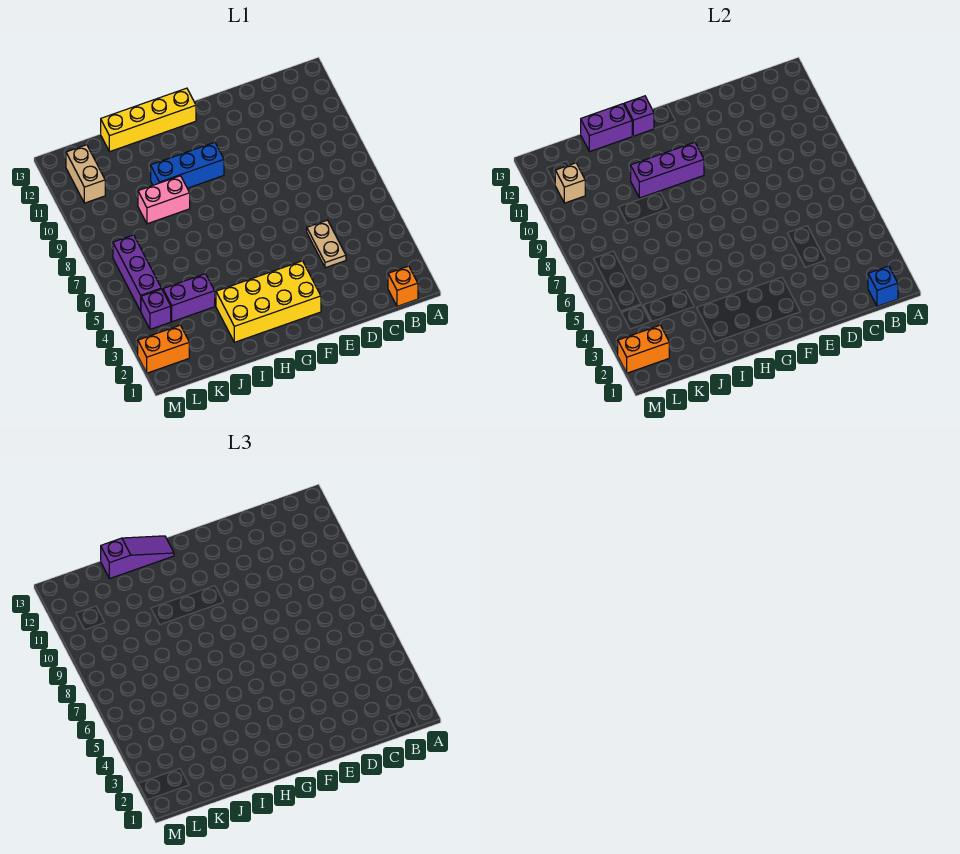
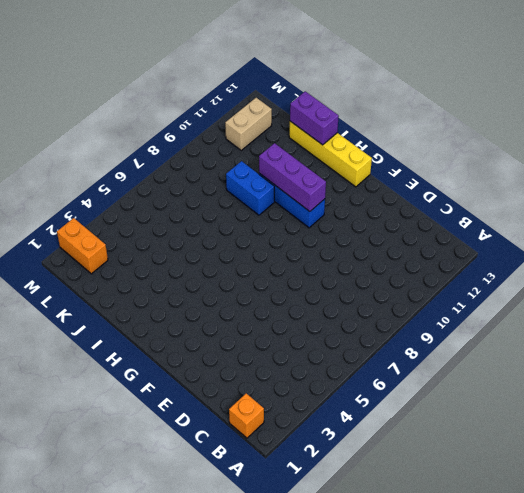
blue brick I9:J9 level 1 -> pink brick I9:J9 level 1
none -> tan plate D4:D5 level 1
none -> yellow brick F2:I3 level 1
none -> purple brick J4:K4 level 1

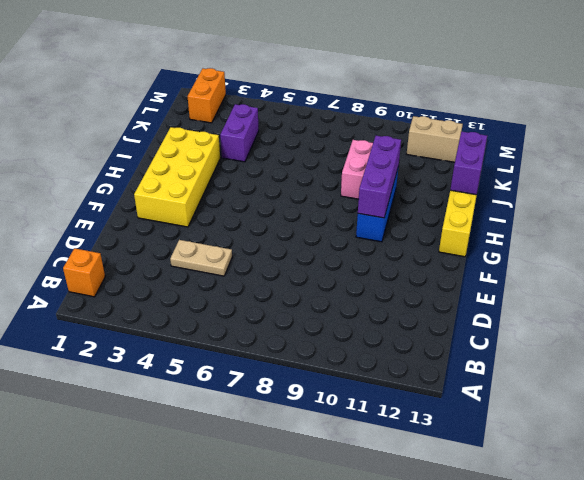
none -> purple brick L4 level 1
none -> purple brick L5:L7 level 1
none -> blue brick B1 level 2

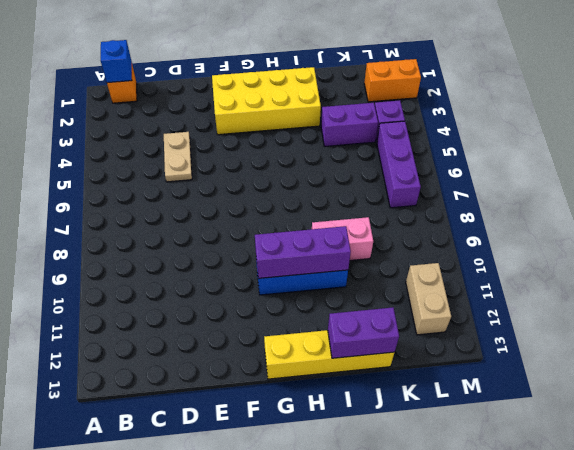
none -> purple brick H13 level 2
none -> orange brick L2:M2 level 2
none -> tan brick L11 level 2

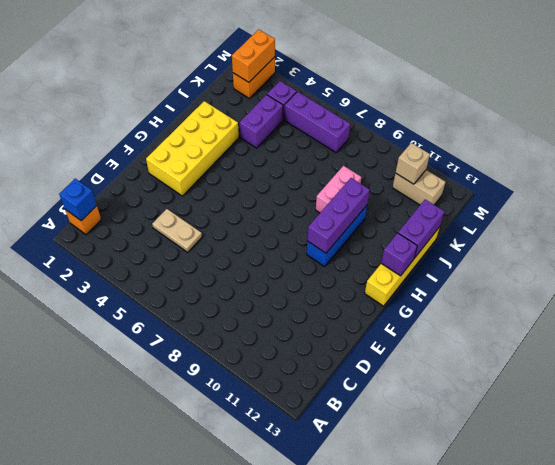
none -> purple slope H13:J13 level 3 top J

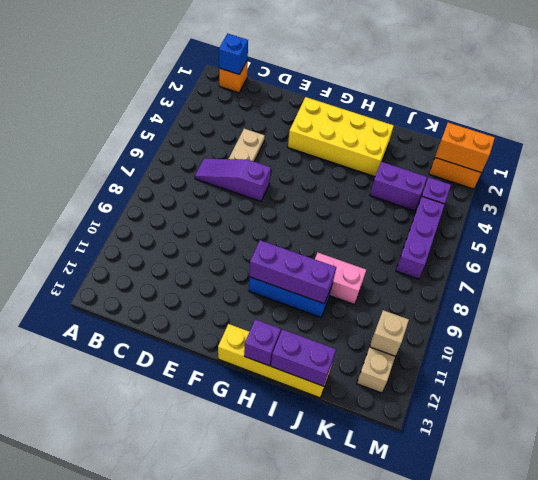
purple slope C6:E6 level 1 top E -> purple slope H13:J13 level 3 top J

